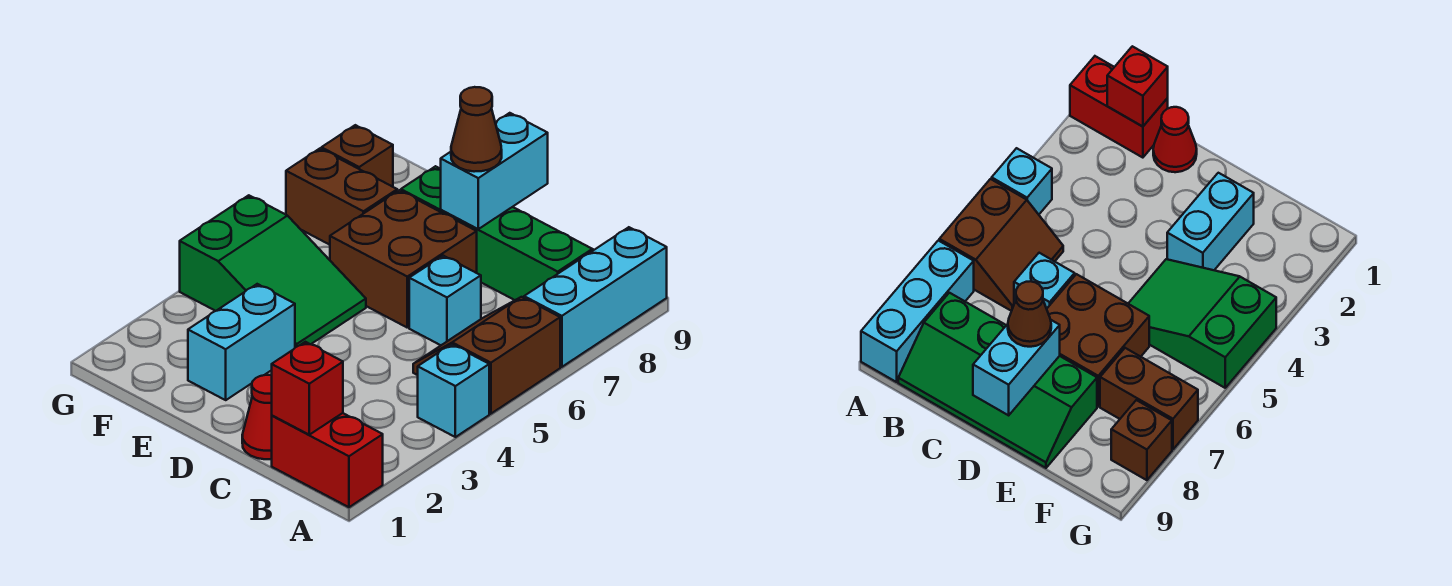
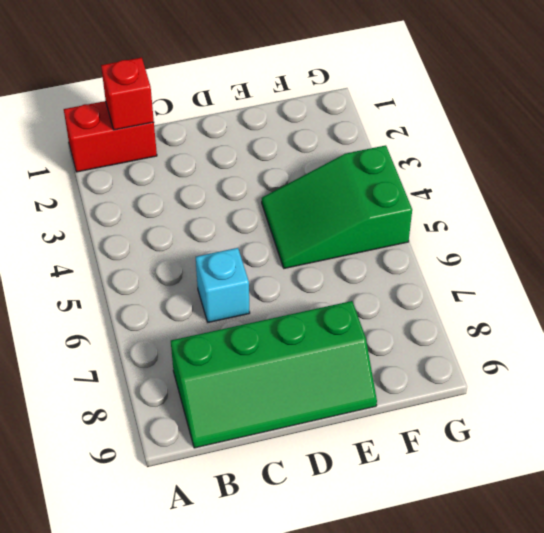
none -> cyan brick A4 level 1
none -> brown slope A5:B6 level 1 top A
none -> cyan brick A7:A9 level 1

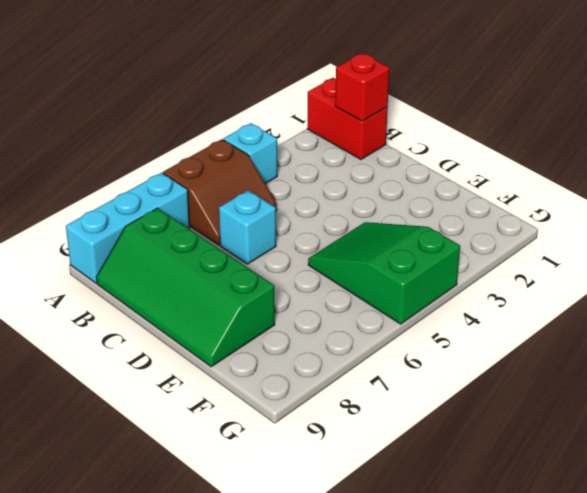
none -> red cone C1 level 1
none -> brown brick D6:E7 level 1
none -> cyan brick E2:E3 level 1

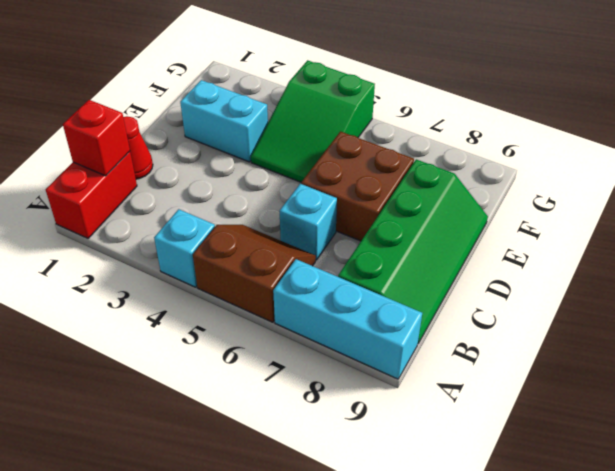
none -> brown brick F7:G7 level 1
none -> brown brick G8 level 1
none -> cyan brick D8:D9 level 2

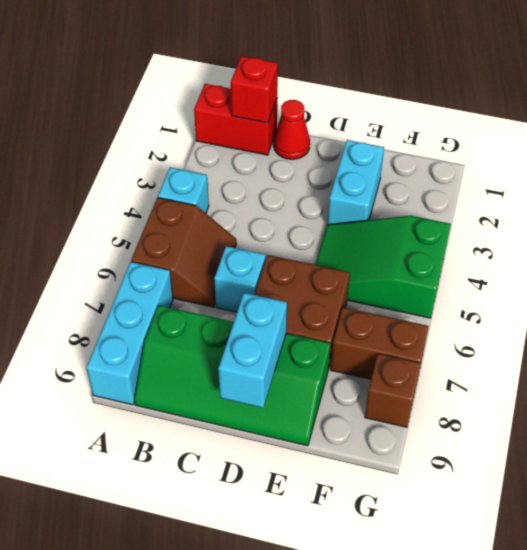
none -> brown cone D8 level 3

